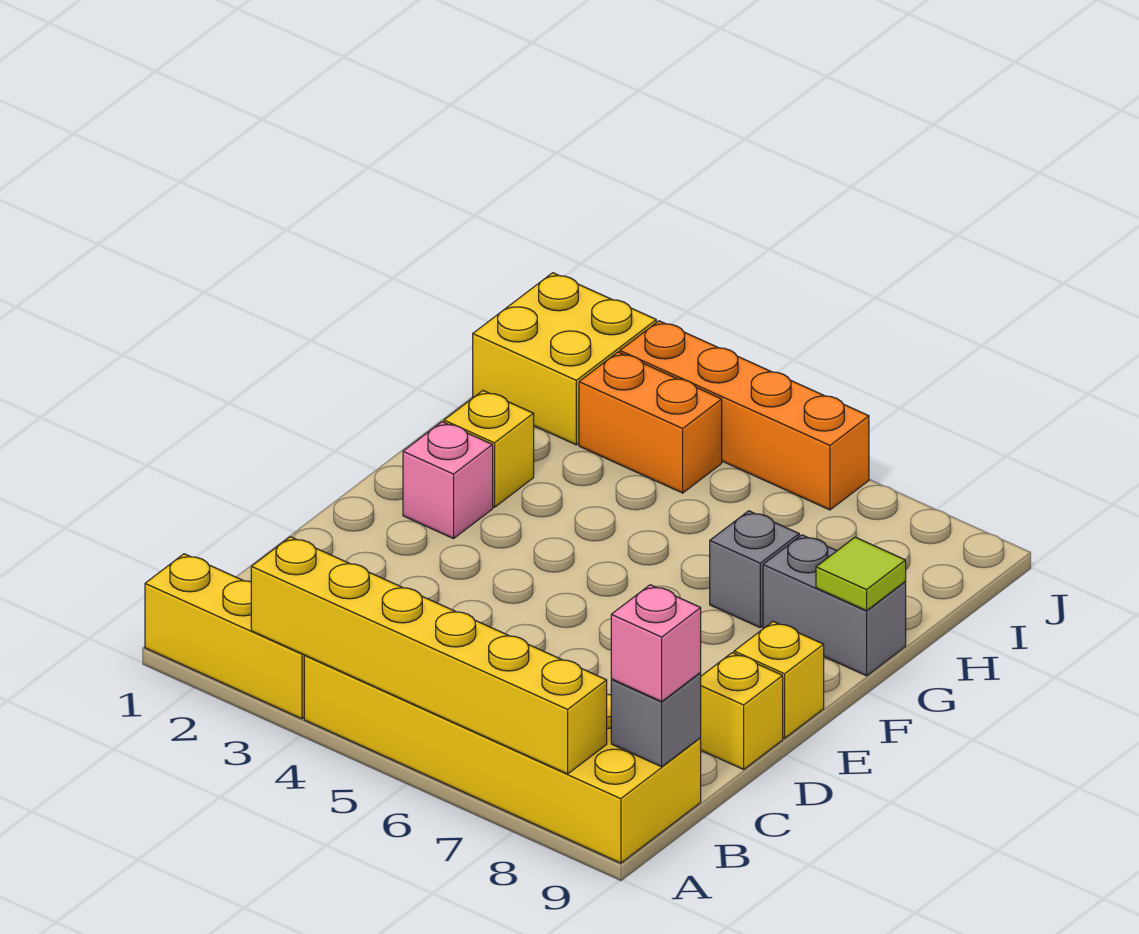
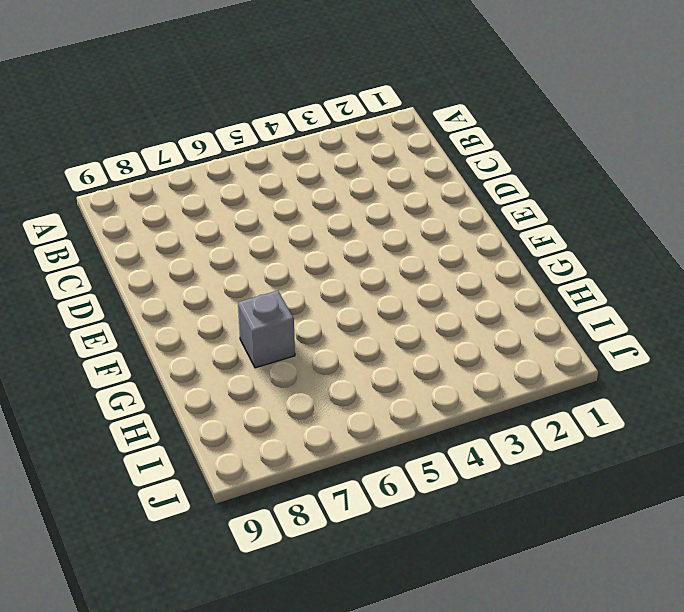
none -> yellow brick A1:A3 level 1
none -> yellow brick A4:B9 level 1
none -> yellow brick D9 level 1

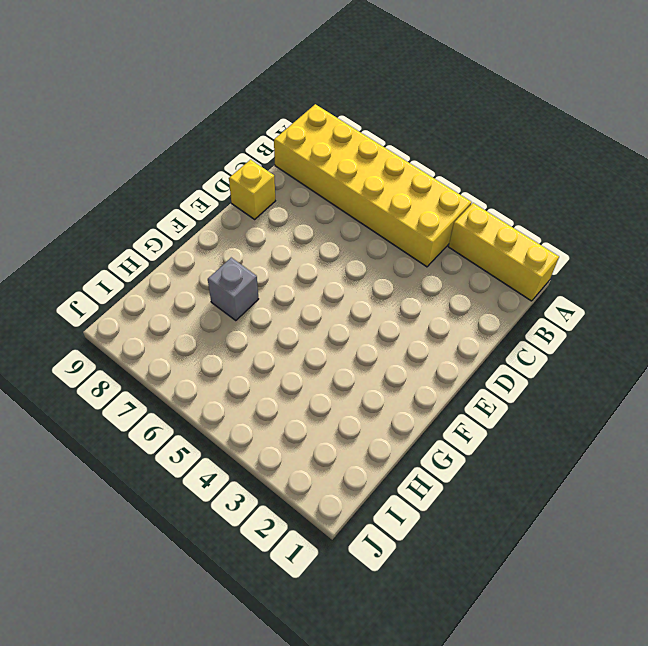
none -> yellow brick E9 level 1
none -> pink brick F2 level 1
none -> yellow brick G2 level 1

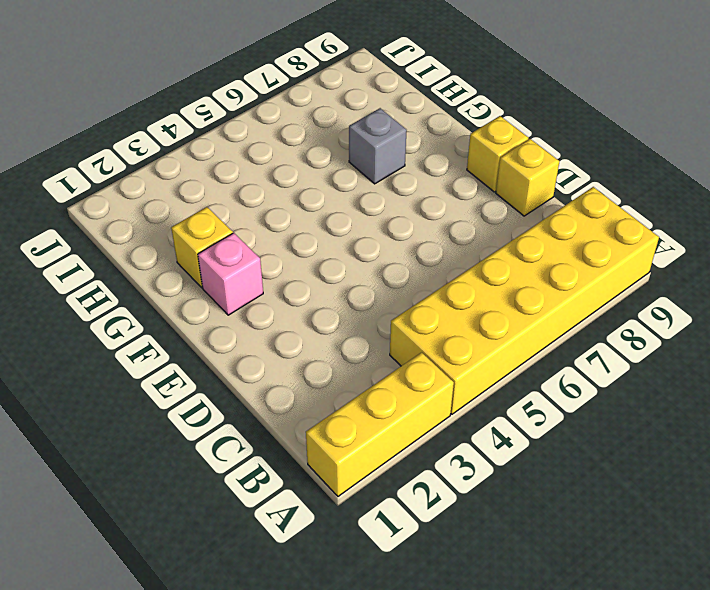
none -> grey brick G8:G9 level 1
none -> yellow brick I1:J2 level 1
none -> orange brick I3:I4 level 1

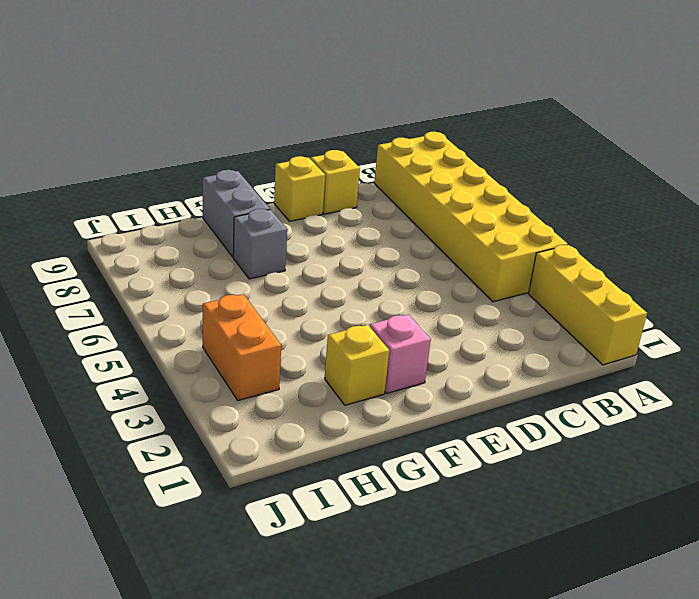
none -> yellow brick I1:J2 level 1
none -> orange brick J3:J6 level 1
none -> yellow brick A3:A8 level 2

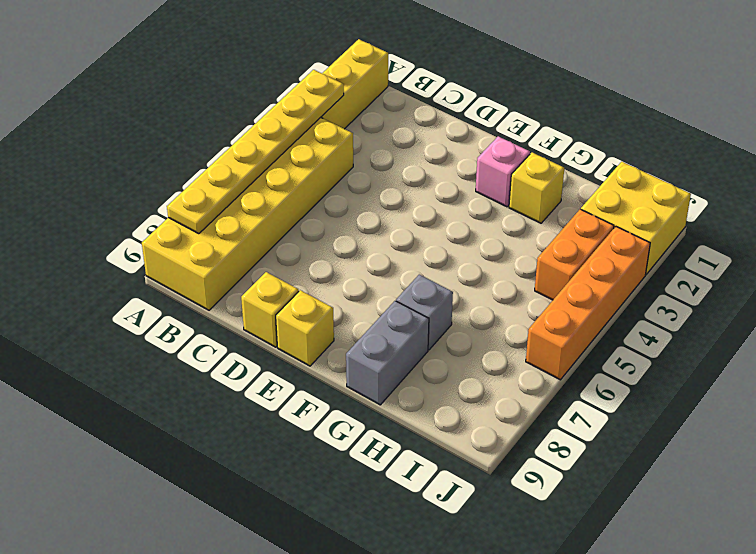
yellow plate A3:A8 level 2 -> yellow brick A3:A8 level 2
none -> grey brick B9 level 2
none -> lime tile G9 level 2
none -> pink brick B9 level 3

